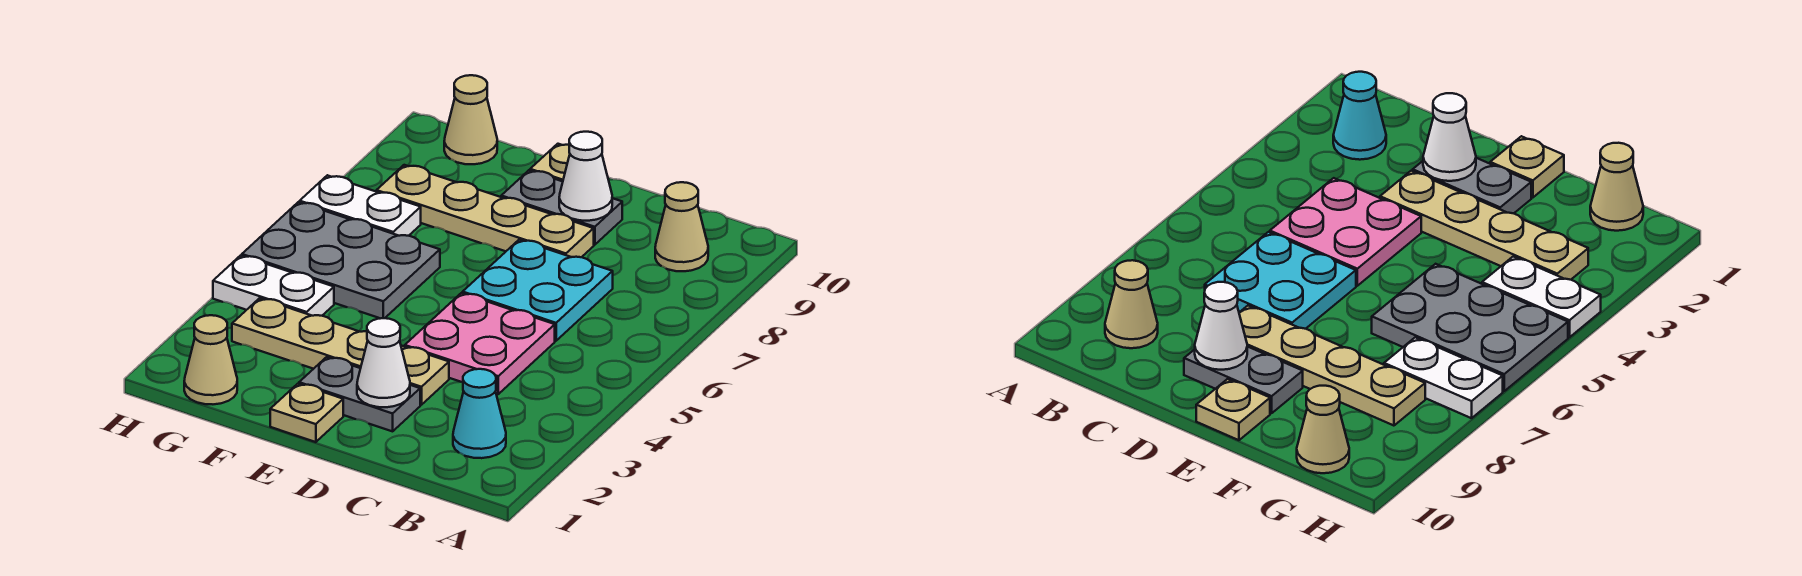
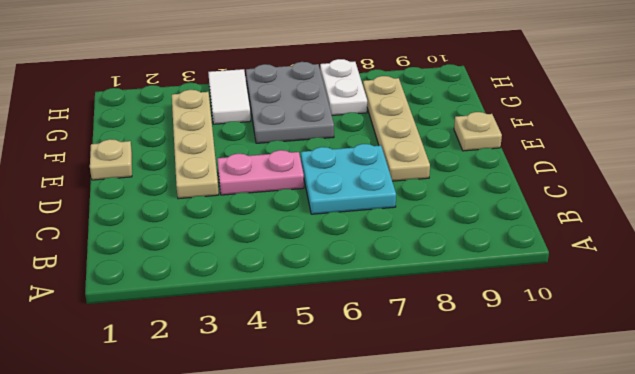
pink plate D4:D5 level 1 -> pink plate C4:D5 level 1
white tile G4:H4 level 1 -> white plate G4:H4 level 1
none -> cyan cone B2 level 1
none -> tan cone B9 level 1
none -> grey plate D2:E2 level 1

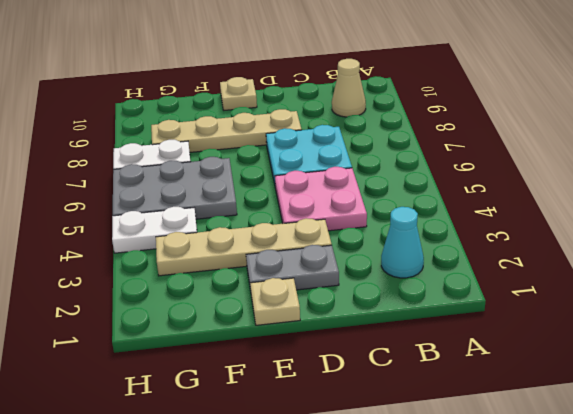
none -> grey plate D9:E9 level 1
none -> tan cone G1 level 1
none -> tan cone G10 level 1

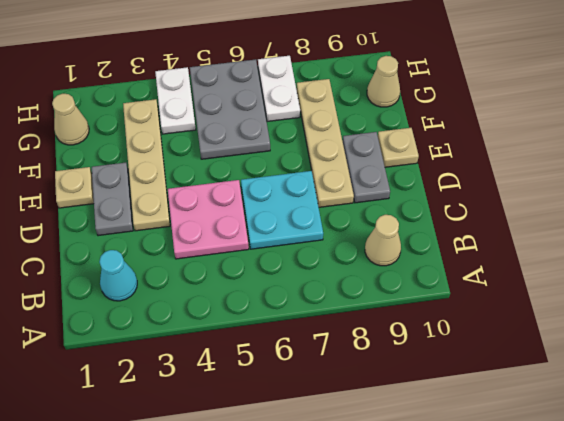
none -> white cone D2 level 2
none -> white cone D9 level 2

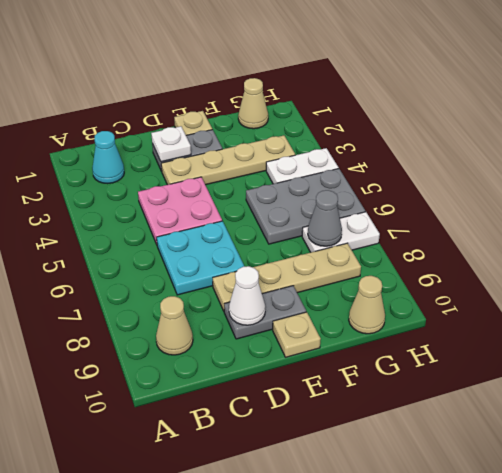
white plate D2 level 2 -> white cone D2 level 2
grey cone G7 level 2 -> none

